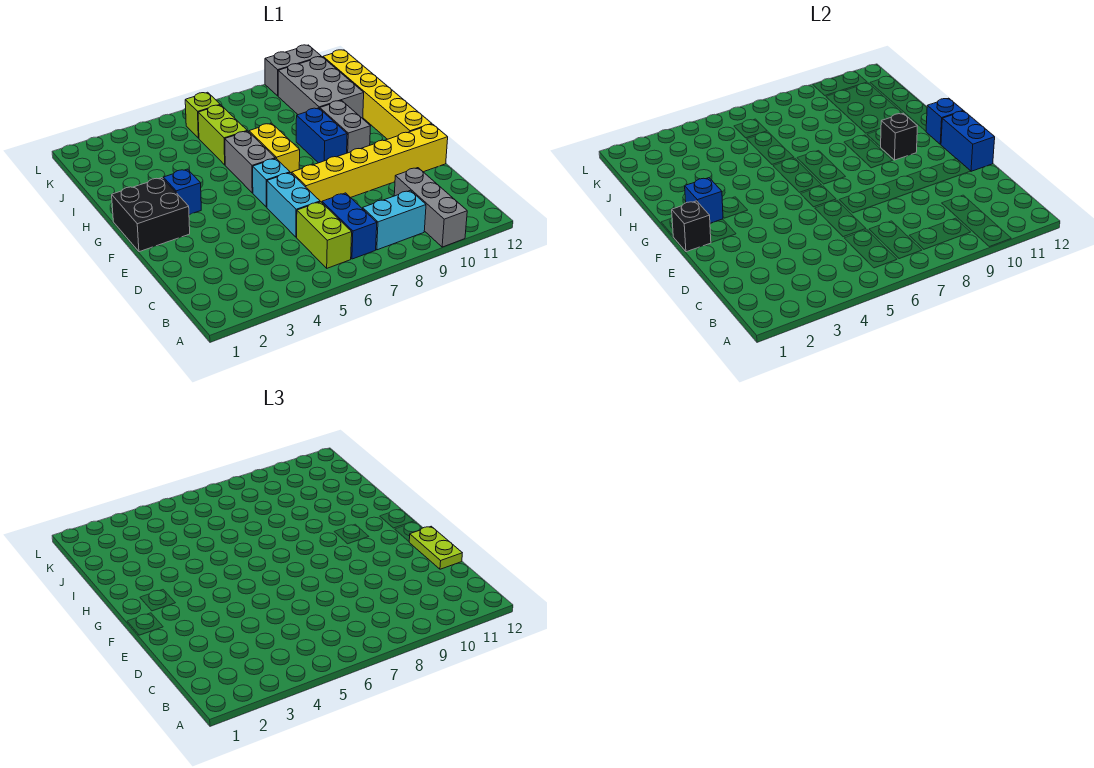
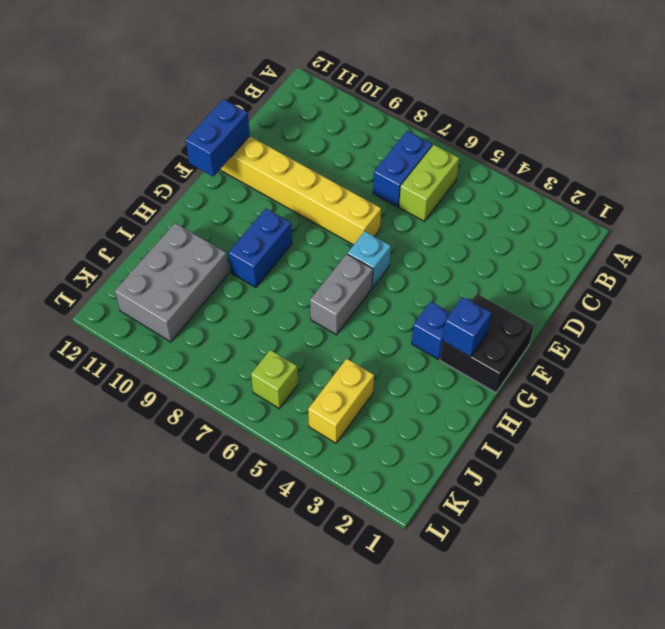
yellow brick J4:K4 level 1 -> yellow brick G7:H7 level 1
none -> grey brick A10:C10 level 1
none -> cyan brick B8:B9 level 1
none -> cyan brick D6:E6 level 1

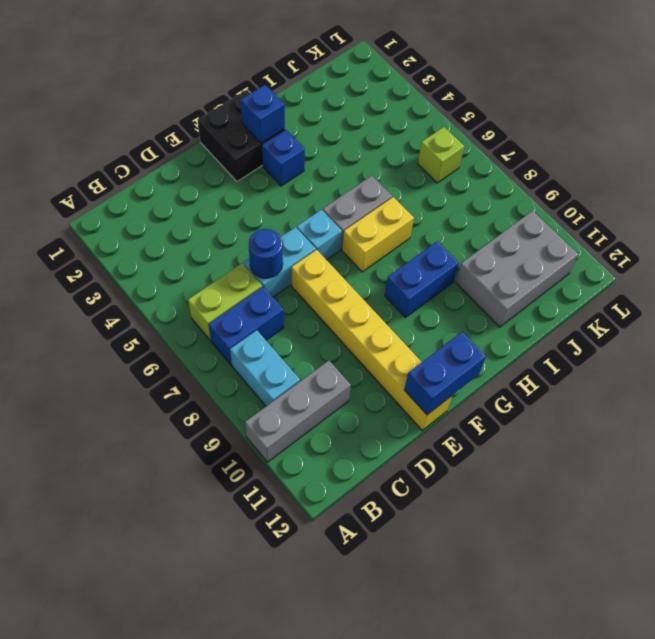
blue round brick D6 level 2 -> none
none -> yellow brick F12:K12 level 1
none -> grey brick G10:H10 level 1
none -> lime brick I6:J6 level 1

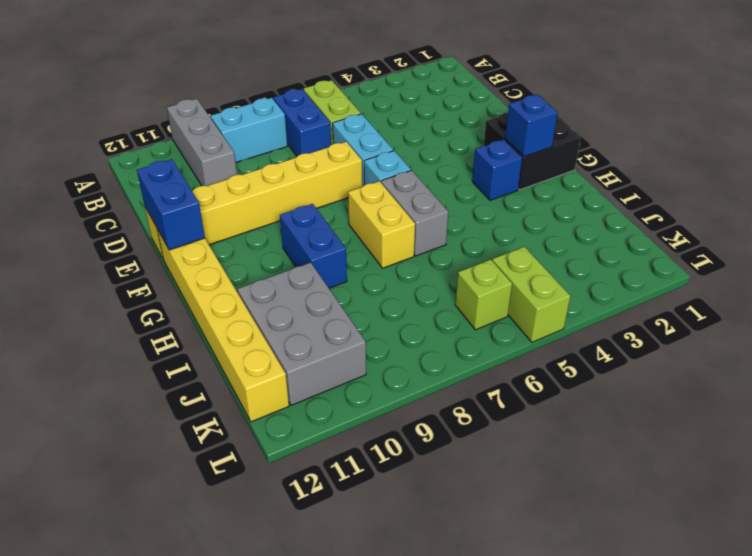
lime brick K5:L5 level 1 -> lime brick I6:J6 level 1
none -> grey brick G10:H10 level 1
none -> grey brick L10:L11 level 1
none -> black brick F1 level 2

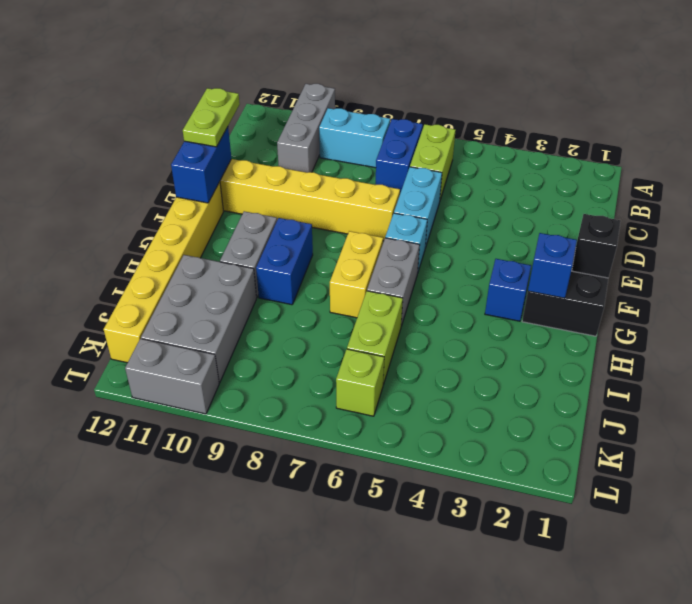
none -> black brick G10 level 2
none -> blue brick G12 level 2

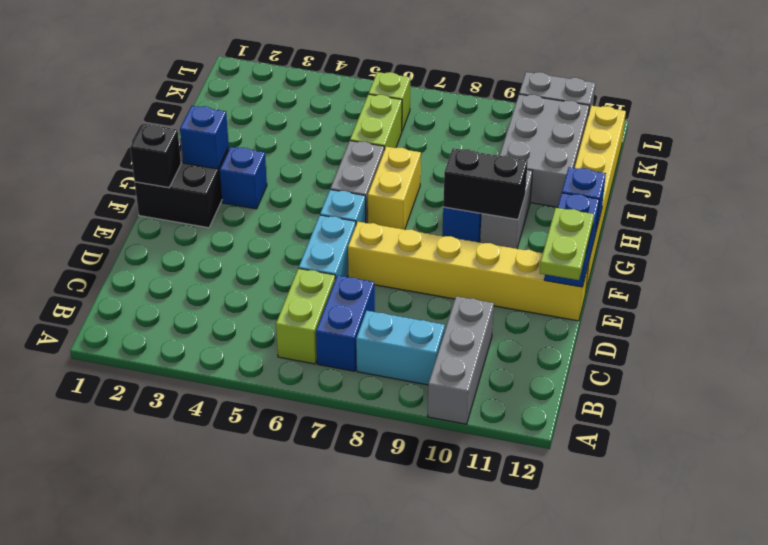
black brick G9:G10 level 2 -> black brick G10 level 2

